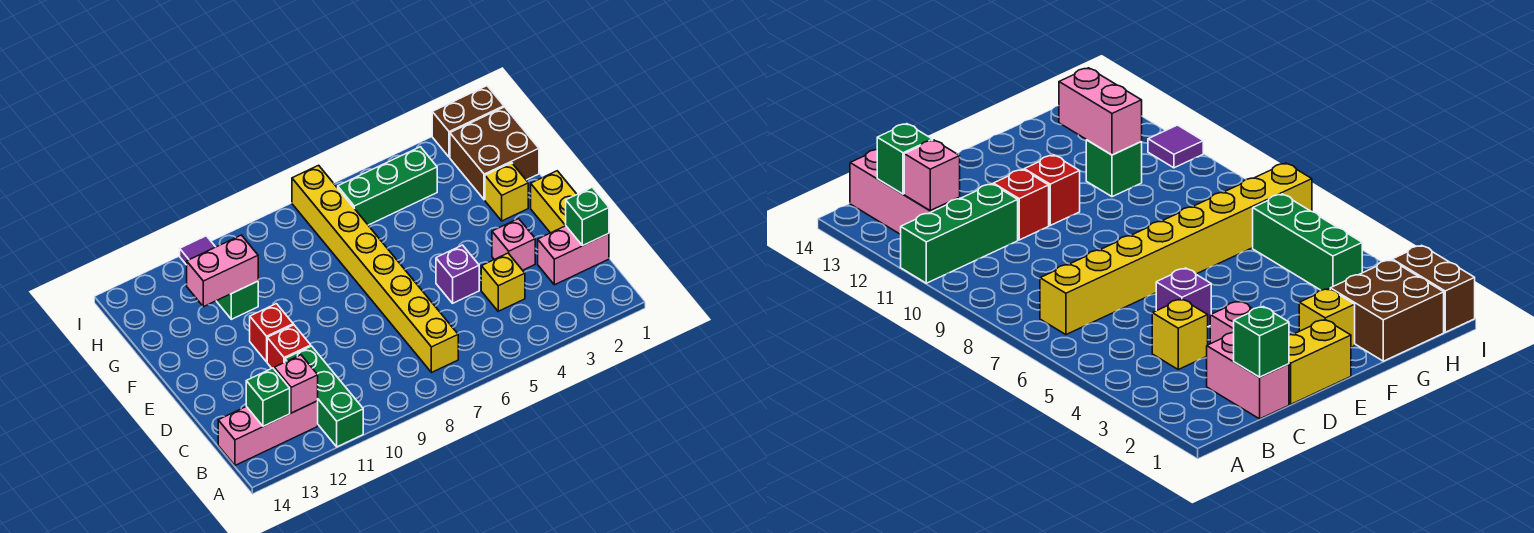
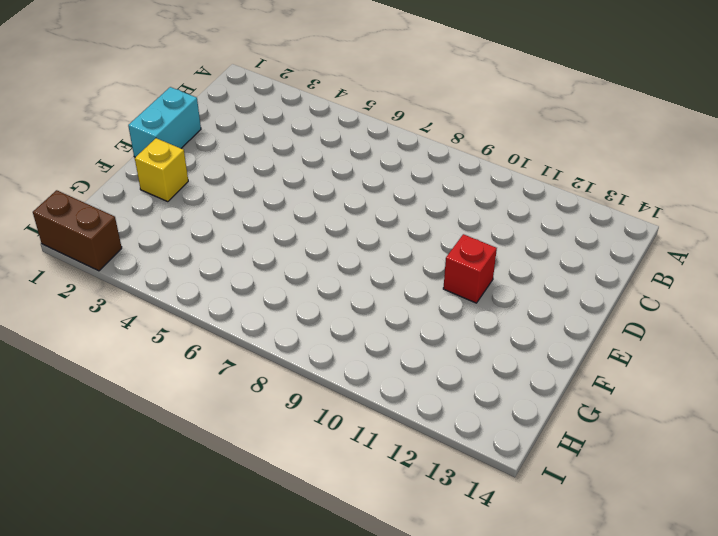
cyan brick D1:E1 level 1 -> yellow brick D1:E1 level 1
none -> green brick A11:C11 level 1
none -> yellow brick B7:I7 level 1
none -> pink brick B12:B14 level 1

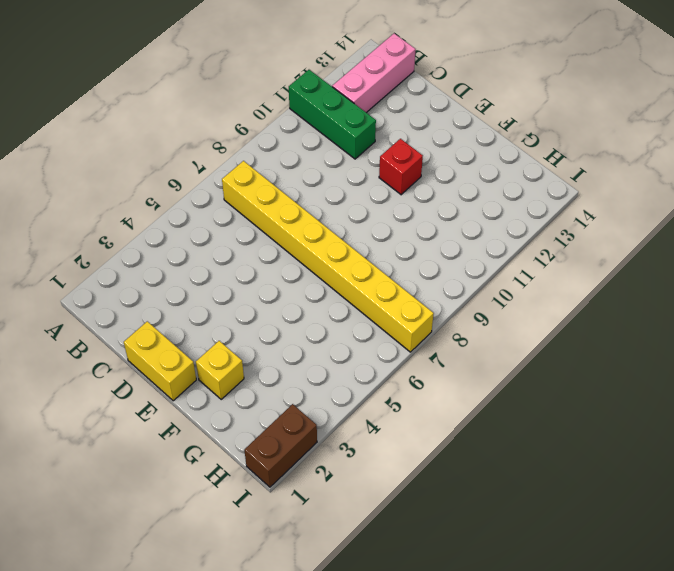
none -> pink brick C1:C2 level 1
none -> yellow brick C4 level 1
none -> pink brick D3 level 1

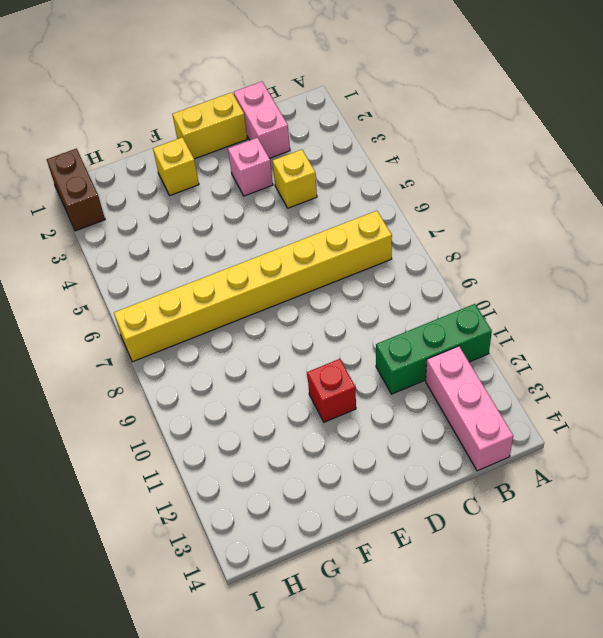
none -> purple brick D5 level 1
none -> red brick D11 level 1
none -> brown brick G1:H2 level 1

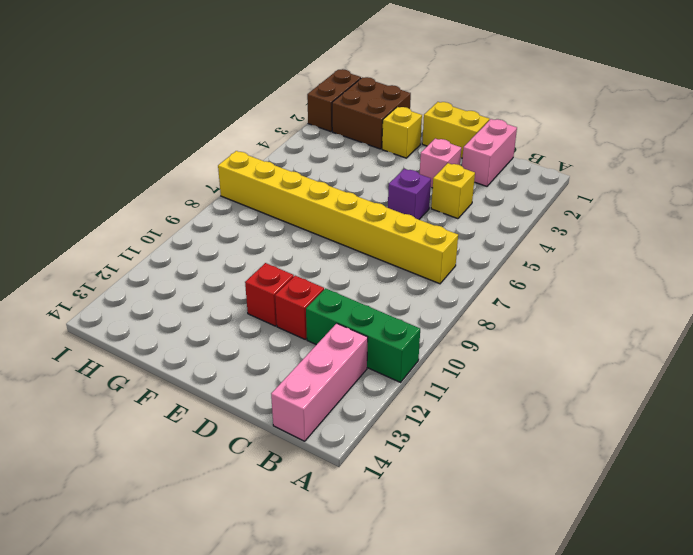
none -> green brick G11 level 1
none -> green brick H4:H6 level 1
none -> purple tile I11 level 1

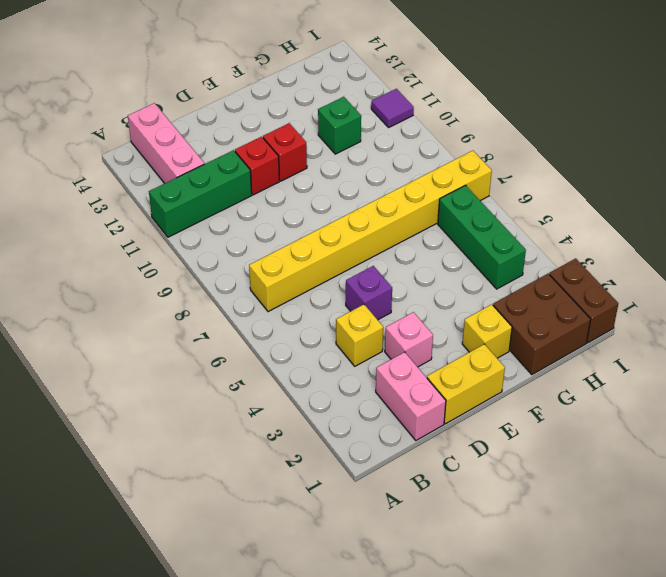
none -> pink brick B12 level 2
none -> green brick B13 level 2
none -> green brick C1 level 2

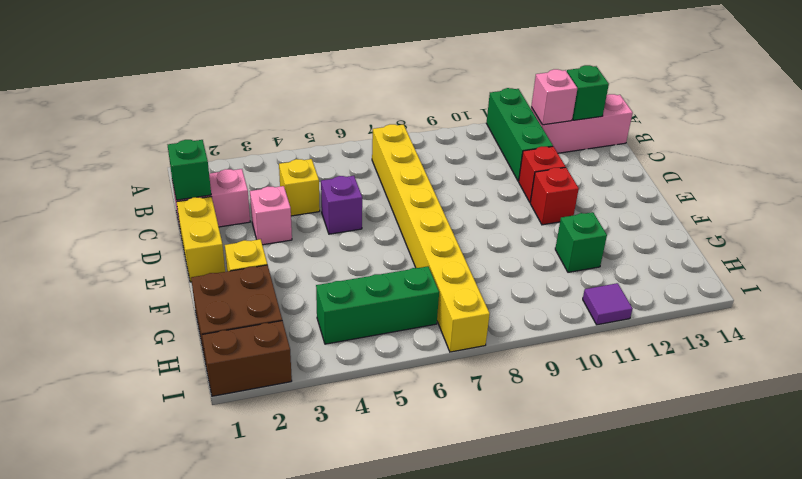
none -> pink brick G11:G12 level 2

